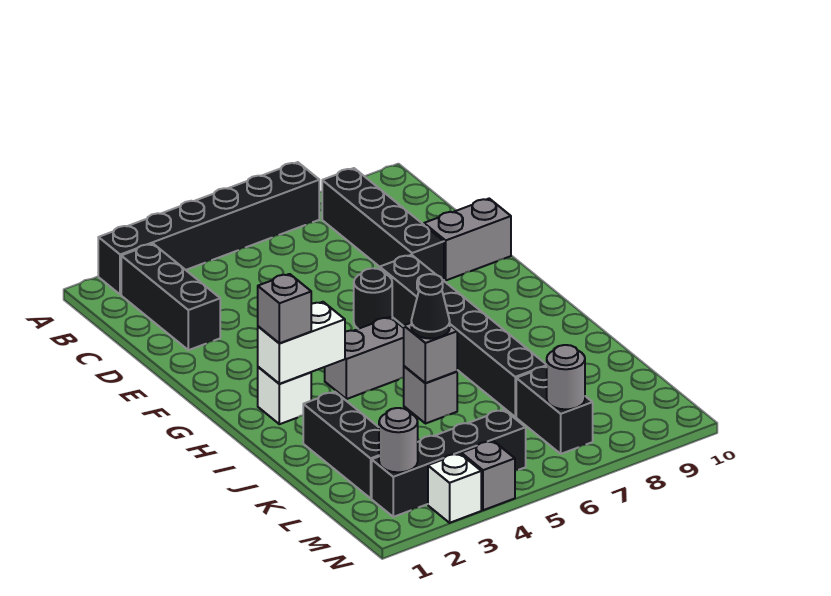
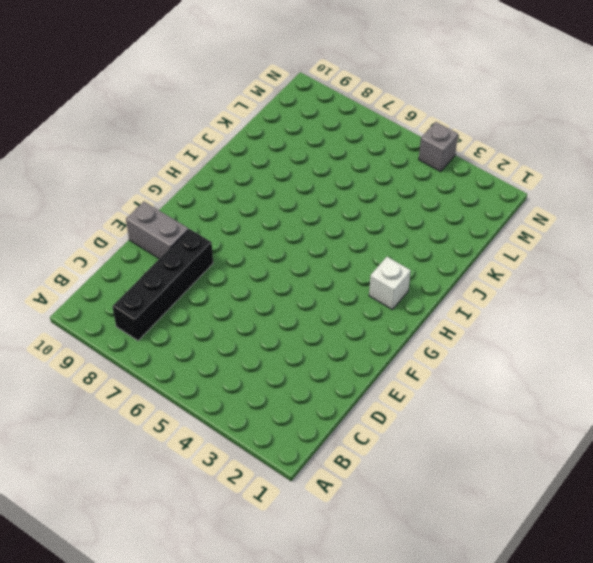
none -> black brick A2:A7 level 1
none -> black brick B2:D2 level 1
none -> black round brick F6 level 1

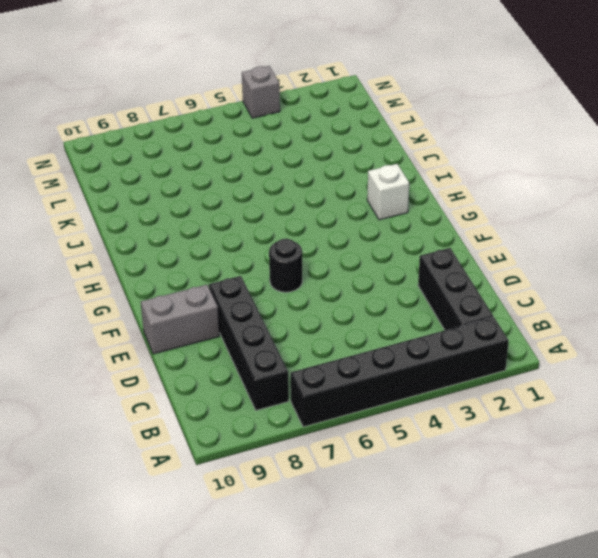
none -> black brick F7:K7 level 1
none -> grey brick H4:H5 level 1
none -> black brick J2:L2 level 1

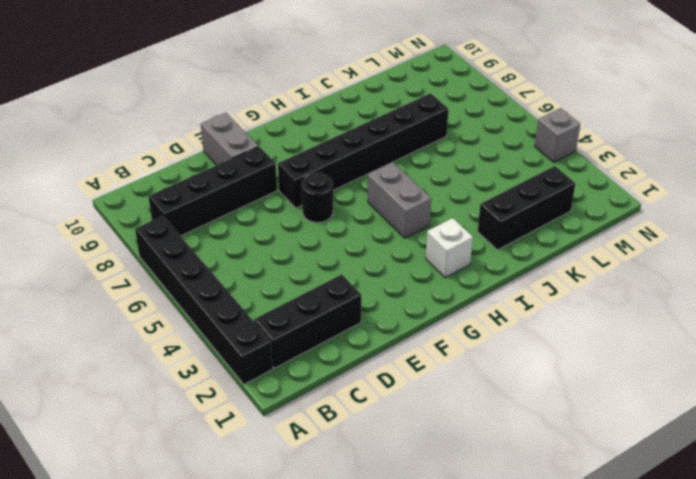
none -> grey brick J5 level 1
none -> black brick L7:M7 level 1
none -> black brick M2:M5 level 1

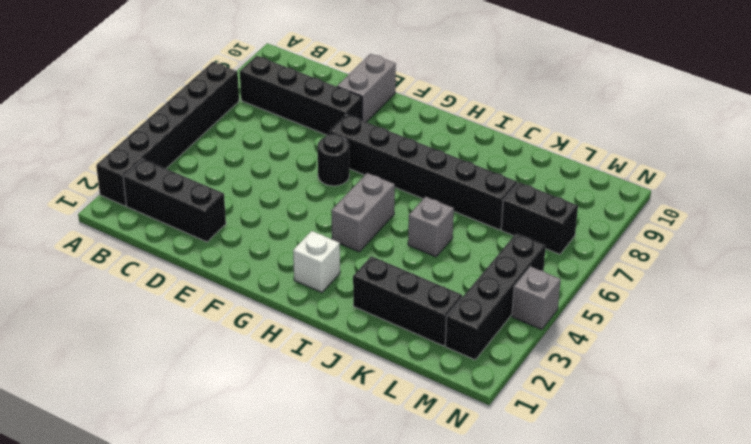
none -> white brick N3 level 1
none -> white brick H2:H3 level 2
none -> grey brick J5 level 2

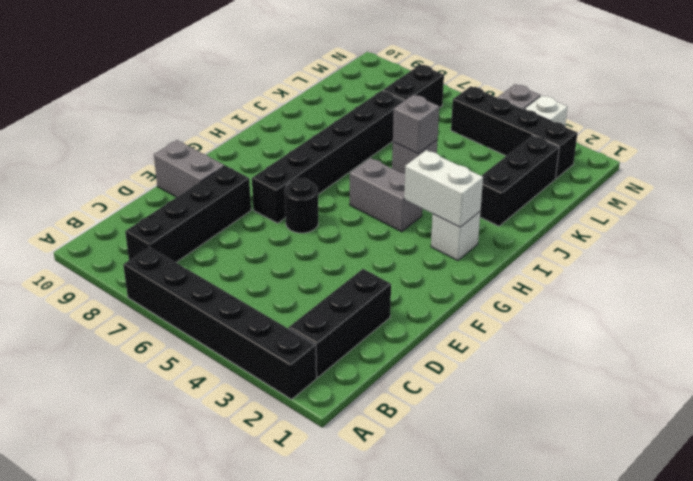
none -> grey round brick M2 level 2
none -> grey round brick M7 level 2
none -> grey brick H2 level 3

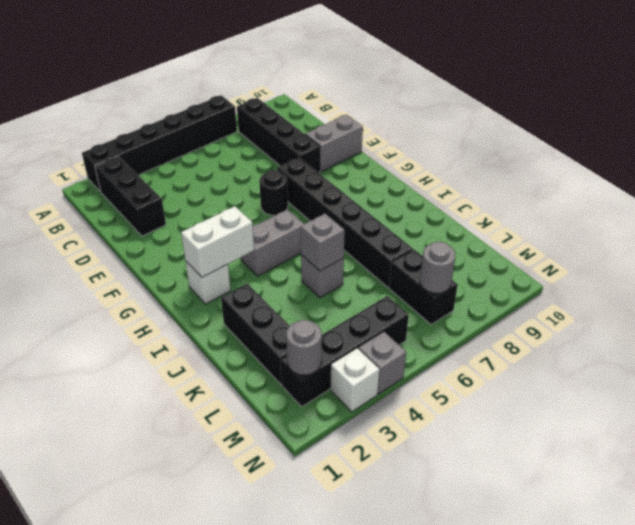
none -> grey brick H2 level 3
none -> black cone J5 level 3

